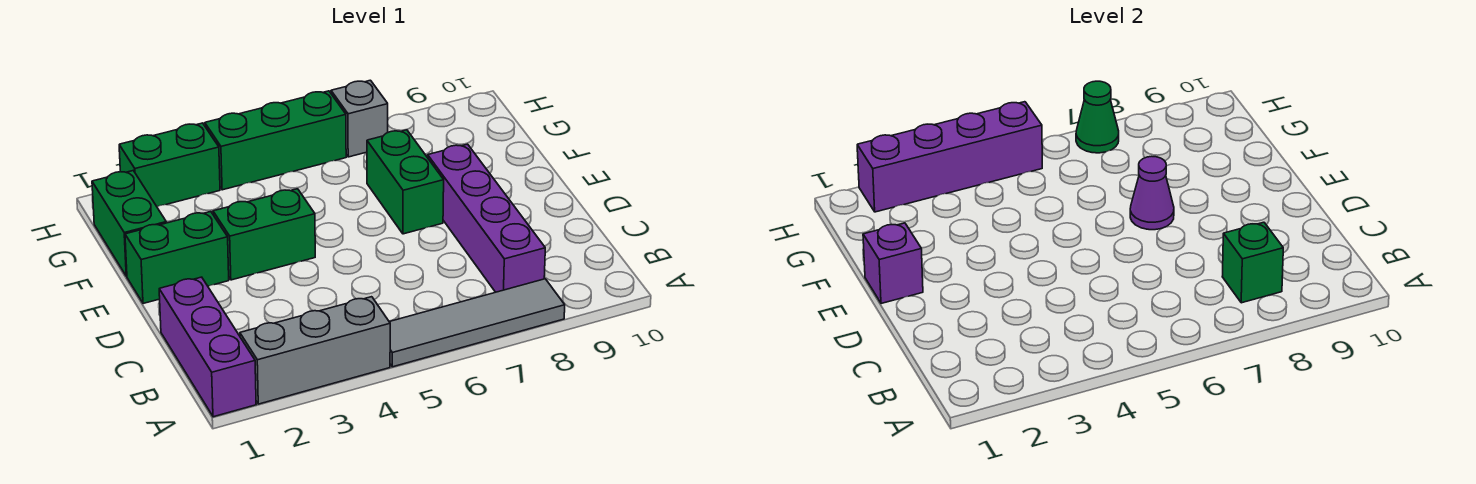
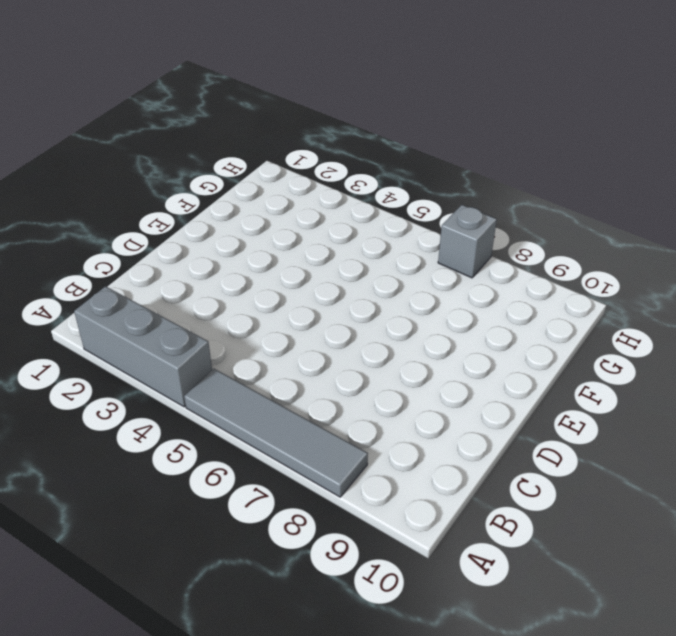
none -> purple brick A1:C1 level 1
none -> purple brick B8:E8 level 1
none -> green brick E1:E2 level 1

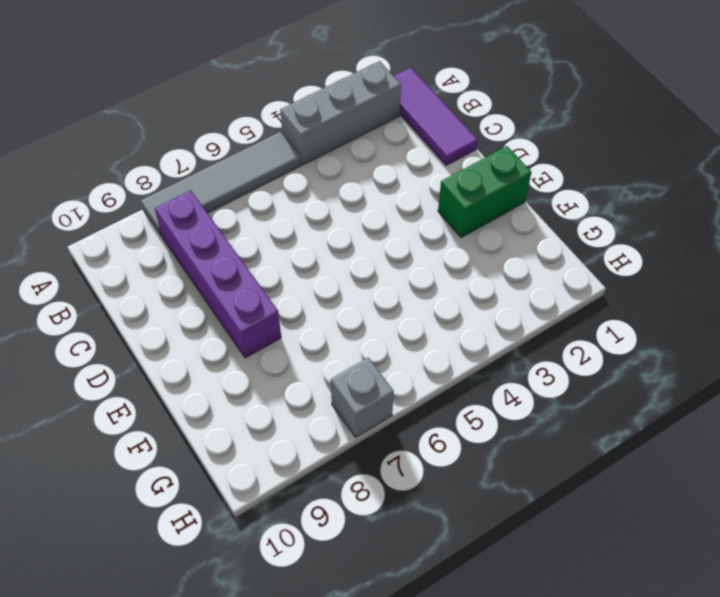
purple tile A1:C1 level 1 -> purple brick A1:C1 level 1
none -> green brick E3:E4 level 1
none -> green brick E7:F7 level 1
none -> green brick F1:G1 level 1

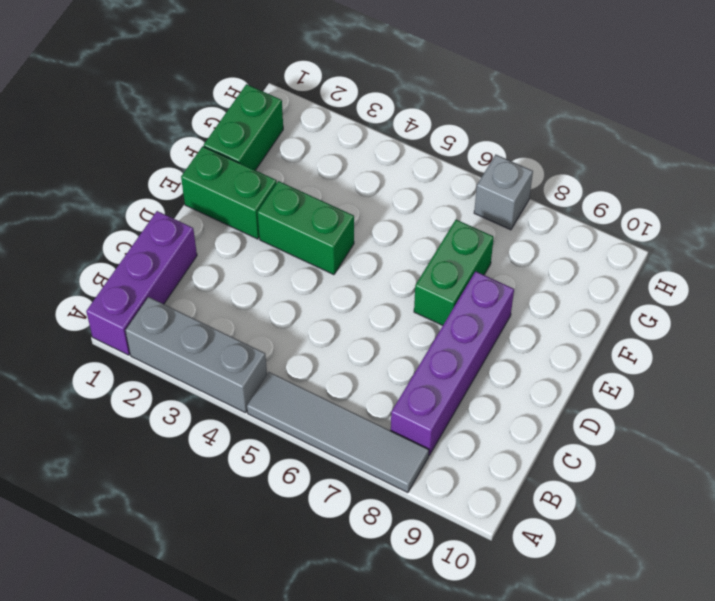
none -> green brick H2:H3 level 1
none -> green brick H4:H6 level 1
none -> green brick B8 level 2

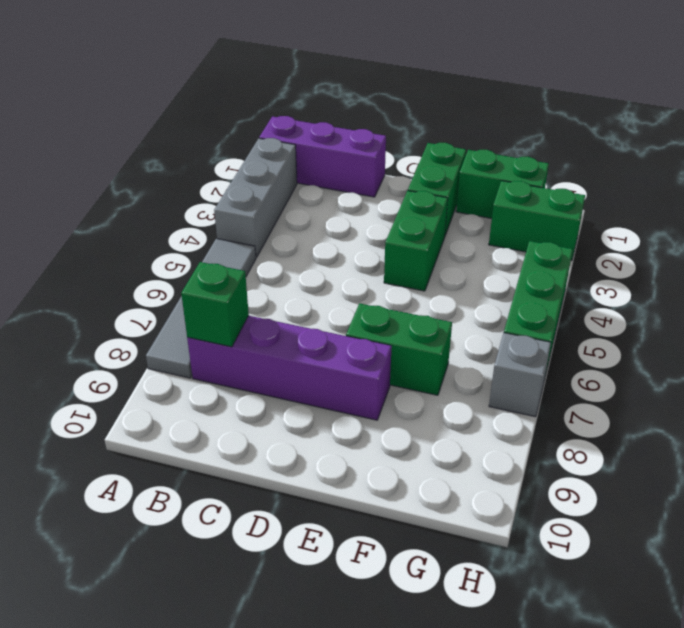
green brick G2:H2 level 1 -> green brick H2:H3 level 1
none -> purple brick E1 level 2
none -> purple cone E7 level 2
none -> purple brick H2:H5 level 2

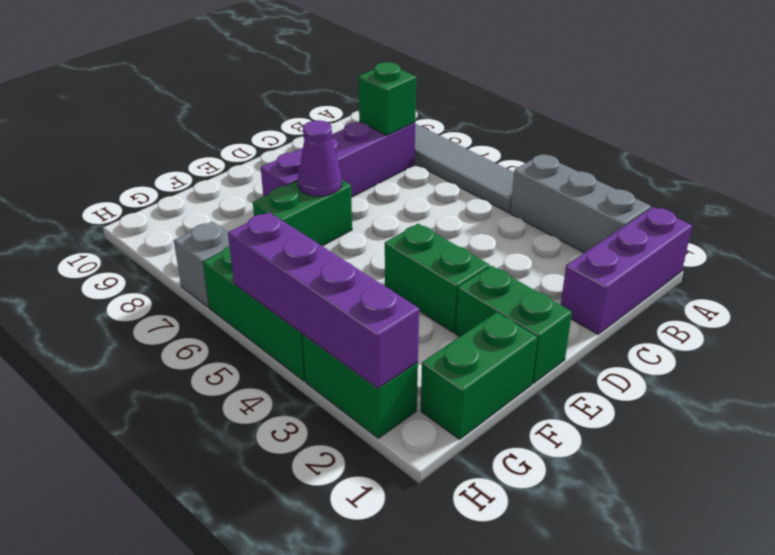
none -> purple brick E1 level 2
none -> green cone H7 level 2

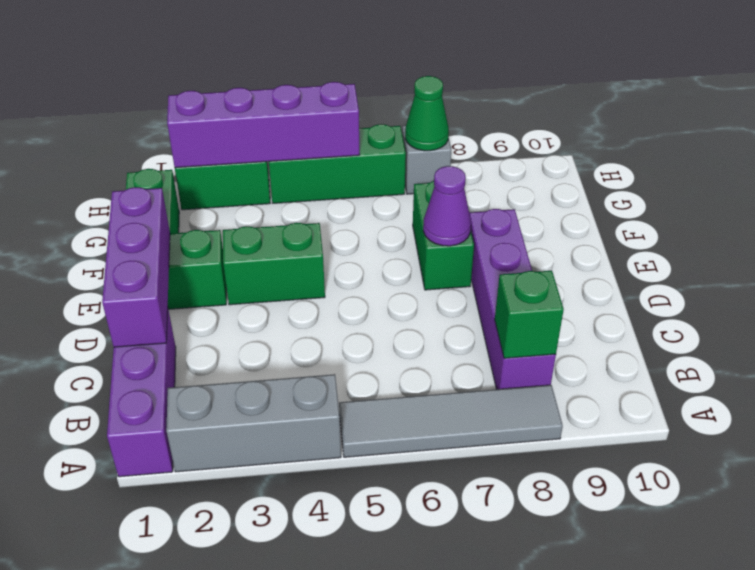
purple brick C1:E1 level 2 -> purple brick E1 level 2

